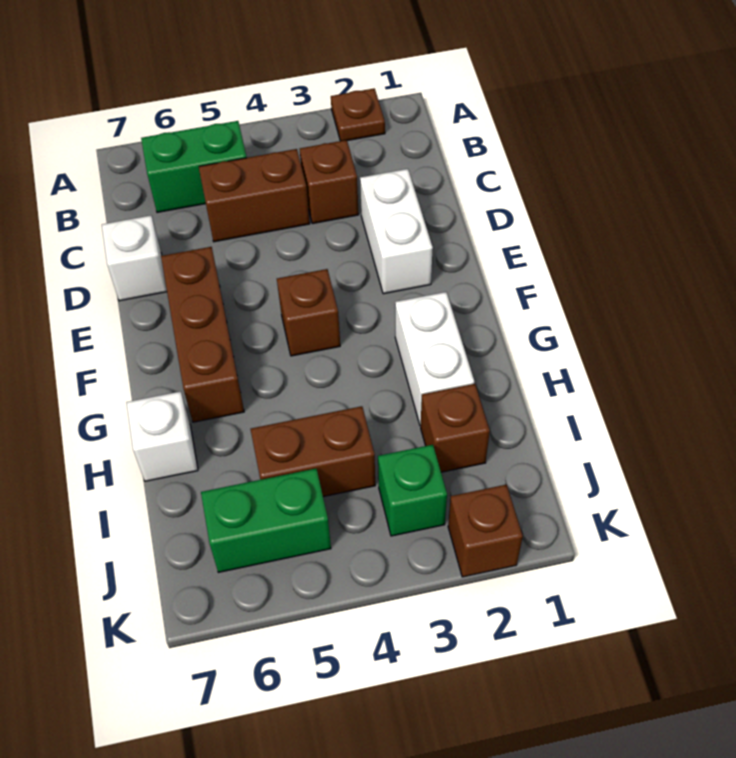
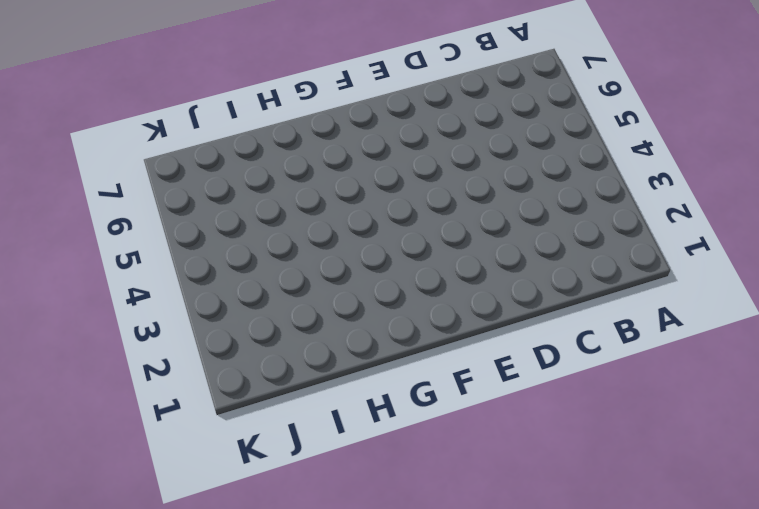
none -> brown plate A2 level 1
none -> green brick B5:B6 level 1
none -> brown brick C3 level 1

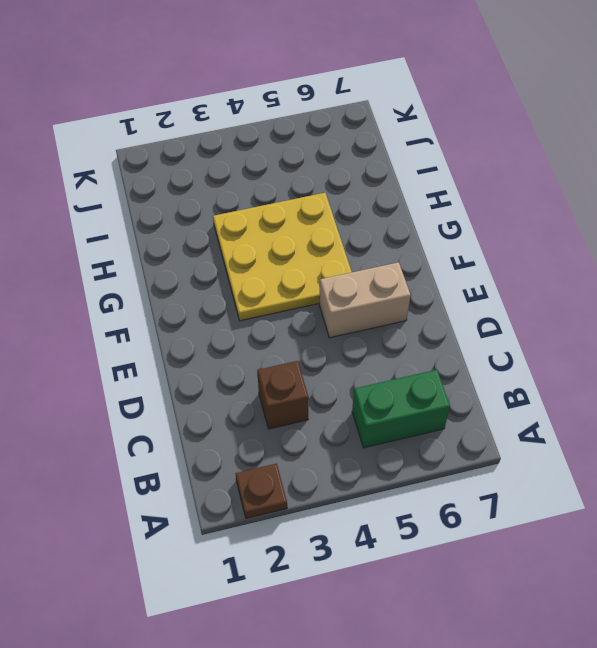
tan brick E5:E6 level 1 -> brown brick E6:G6 level 1
yellow plate F3:H5 level 1 -> brown brick F4 level 1
none -> brown brick C4:C5 level 1
none -> white brick D2:E2 level 1
none -> white brick D7 level 1

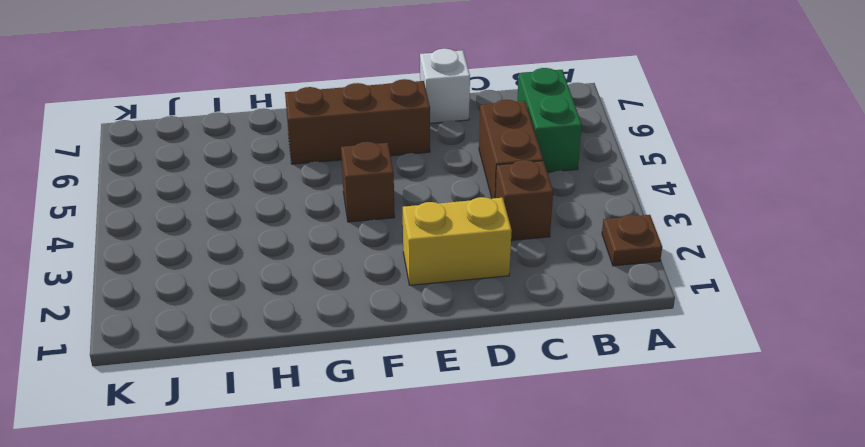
yellow brick D2:E2 level 1 -> white brick D2:E2 level 1
none -> white brick G2:H2 level 1
none -> white brick H7 level 1
none -> brown brick I2 level 1

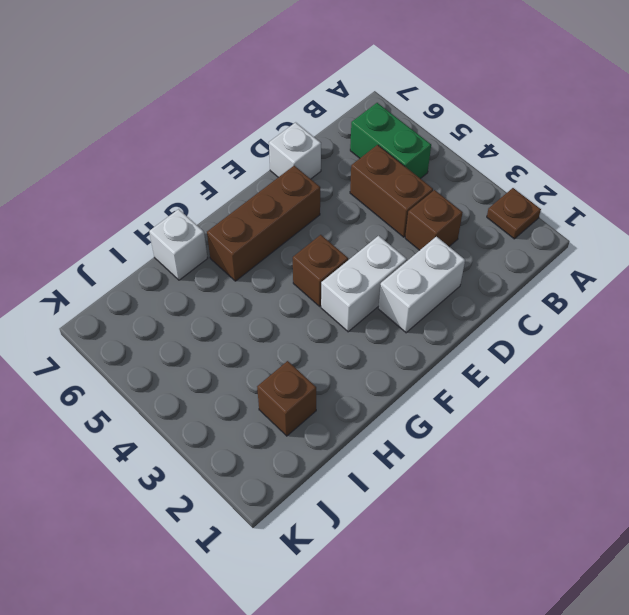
white brick E3:F3 level 1 -> white brick G2:H2 level 1
none -> brown brick I4:I5 level 1
none -> green brick J3 level 1
none -> green brick J5:J6 level 1

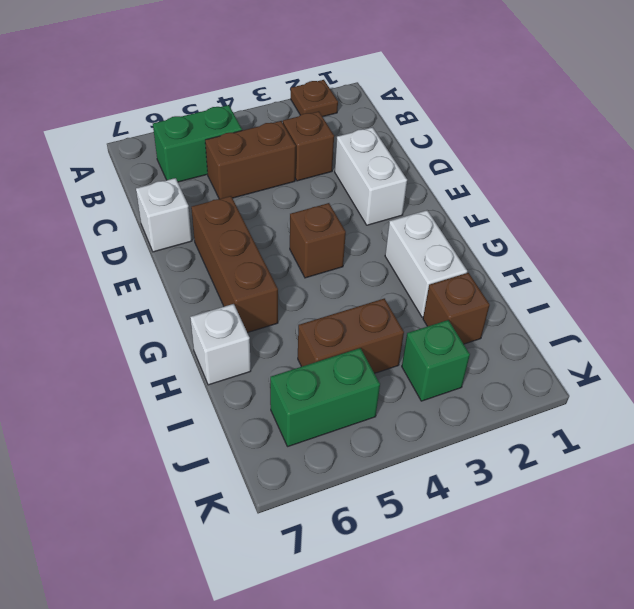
none -> brown brick K2 level 1

